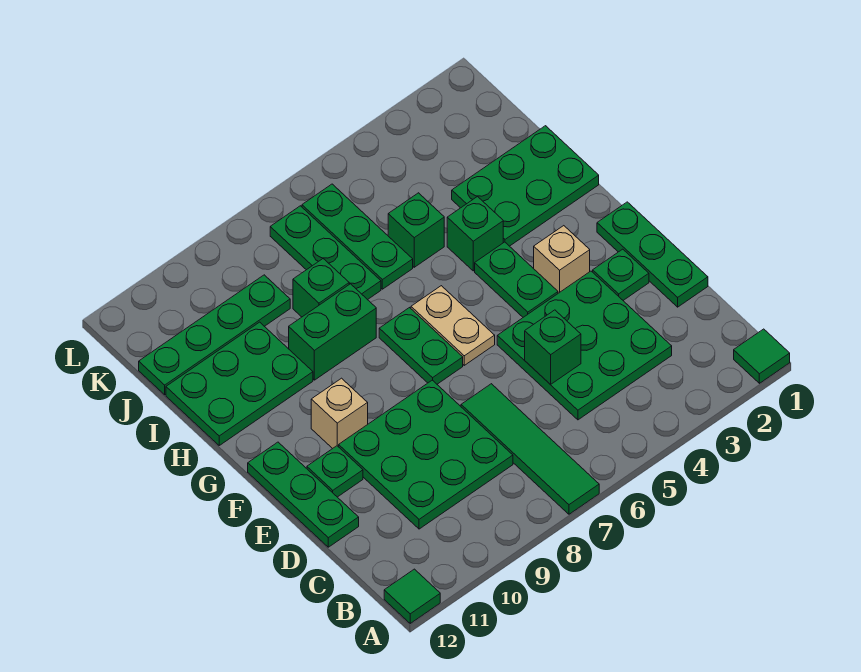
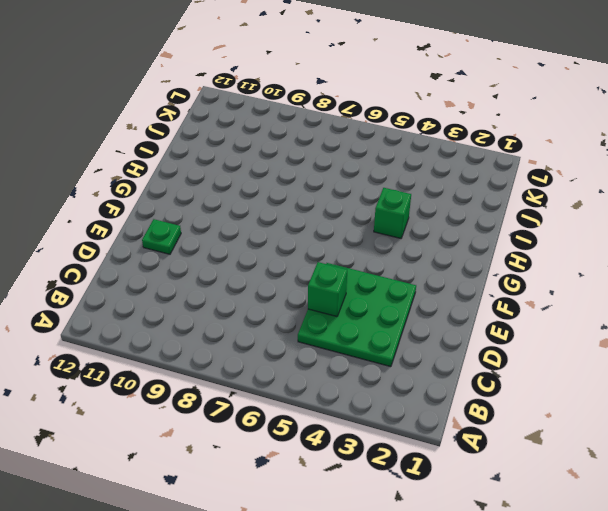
none -> green tile A1 level 1
none -> green tile A7:D7 level 1
none -> green tile A12 level 1

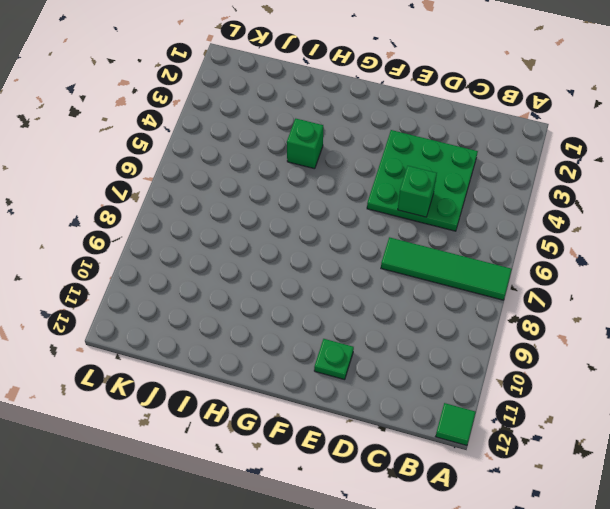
none -> green tile A1 level 1
none -> green plate C8:E10 level 1
none -> green plate D1:F1 level 1

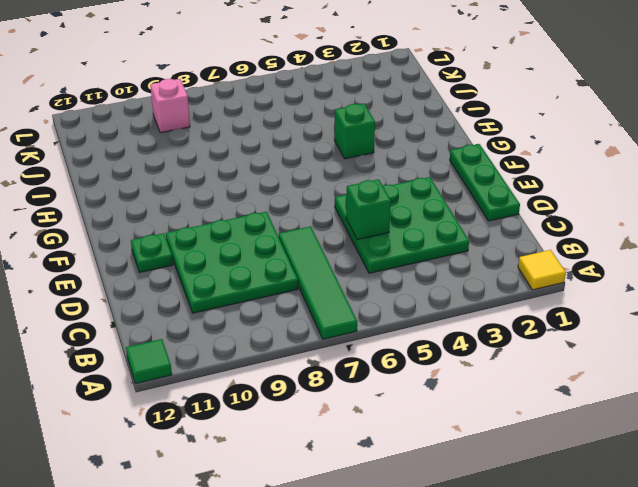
yellow tile A1 level 1 -> green tile A1 level 1
pink brick K9 level 1 -> none
none -> green plate D12:F12 level 1
none -> green plate E2 level 1
none -> tan brick F3 level 1

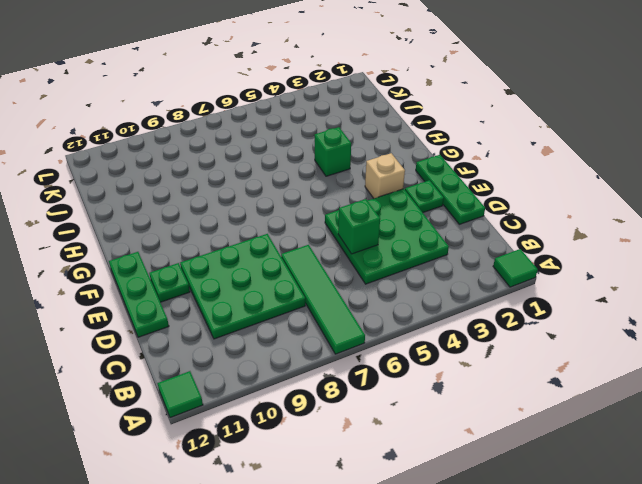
none -> green plate F4:G4 level 1
none -> tan plate F6:G6 level 1
none -> green plate F7:G7 level 1

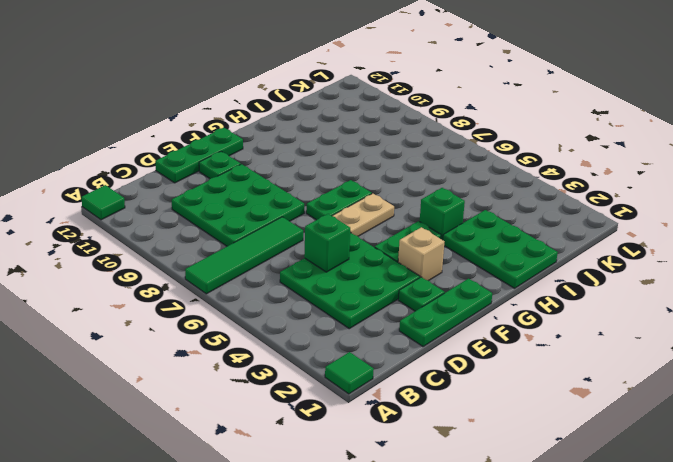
none -> tan brick F10 level 1
none -> green brick H8:H9 level 1
none -> green plate H10:I12 level 1

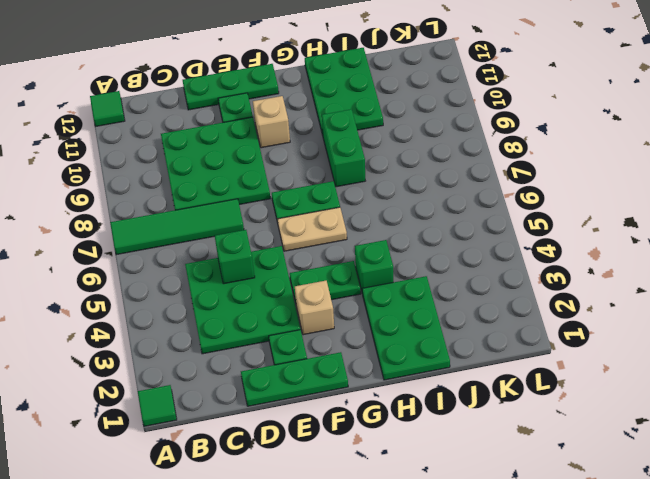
none -> green brick I5 level 1
none -> green plate I6:K6 level 1
none -> green plate I7:K7 level 1

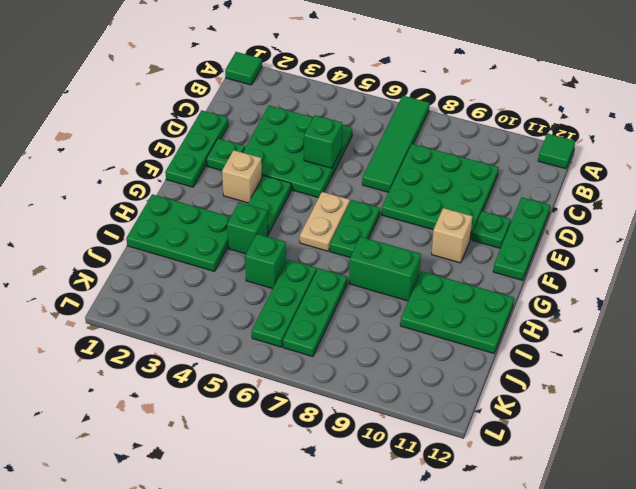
none -> green brick I8 level 1
none -> green plate J9:J12 level 1

